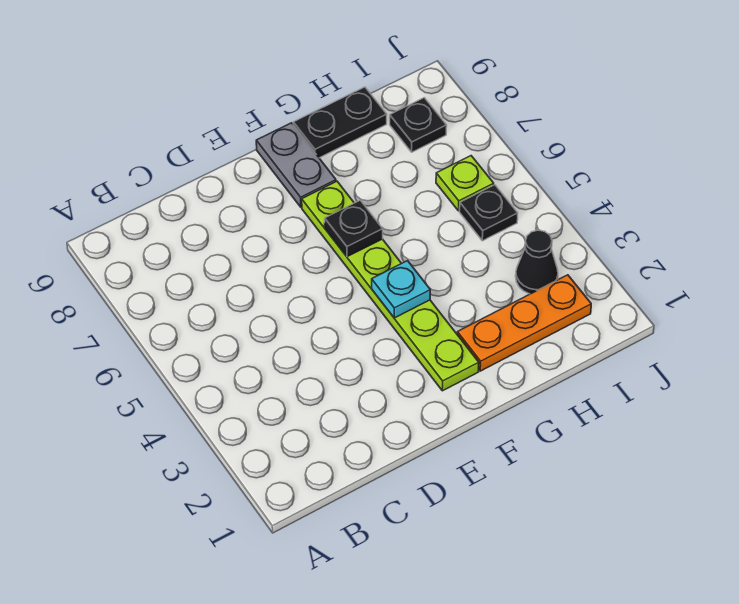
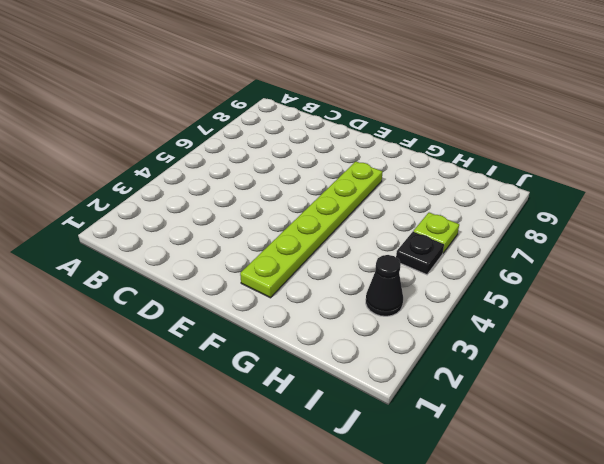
none -> grey plate F8:F9 level 1
none -> orange plate G2:I2 level 1

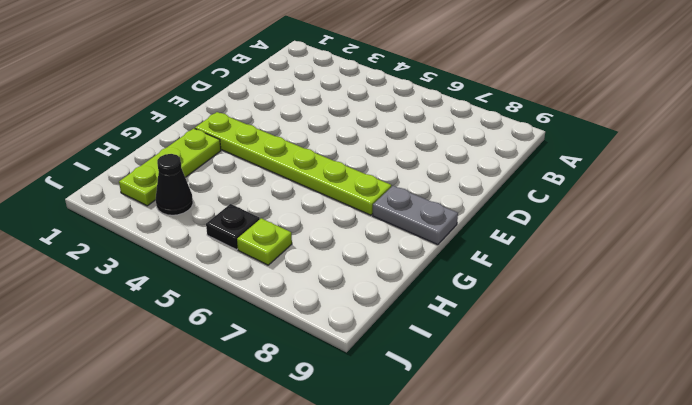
lime plate G2:I2 level 1 -> orange plate G2:I2 level 1
none -> black plate G9:H9 level 1
none -> black plate I8 level 1

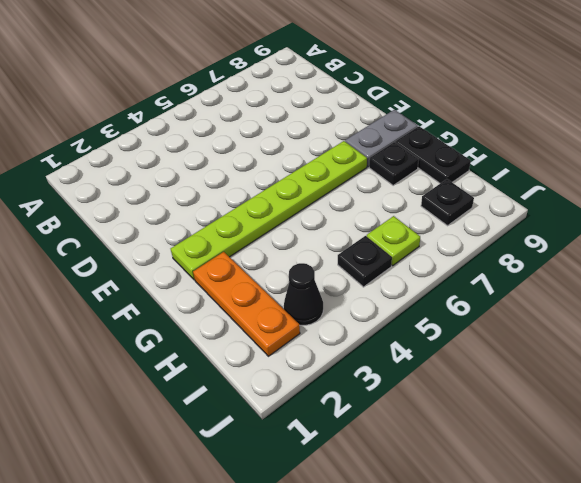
black plate G8 level 1 -> black plate F6 level 2
none -> cyan plate F4 level 2

